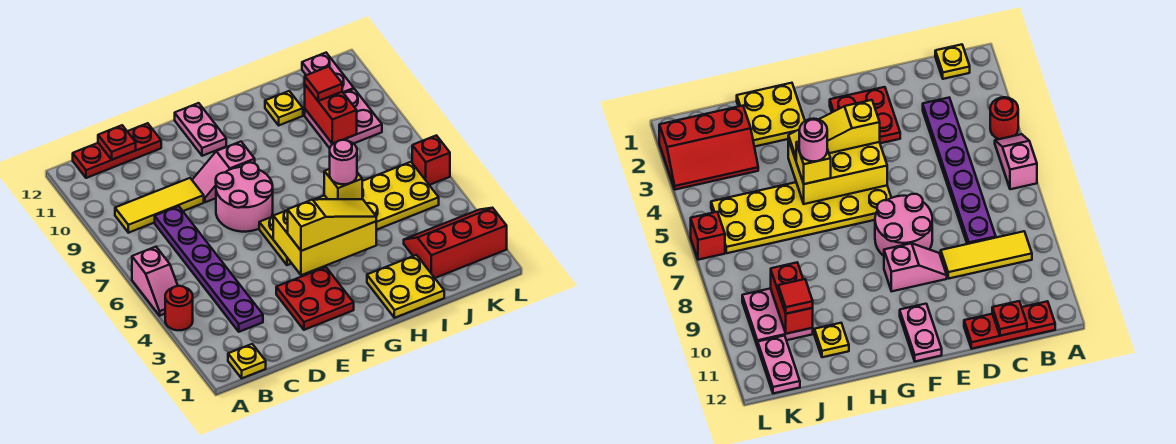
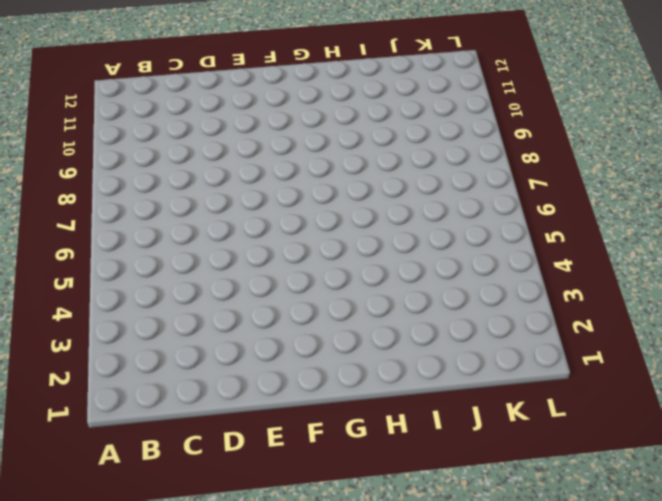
none -> red round brick A4 level 1
none -> pink slope A5:A6 level 1 top 6
none -> yellow plate B1 level 1

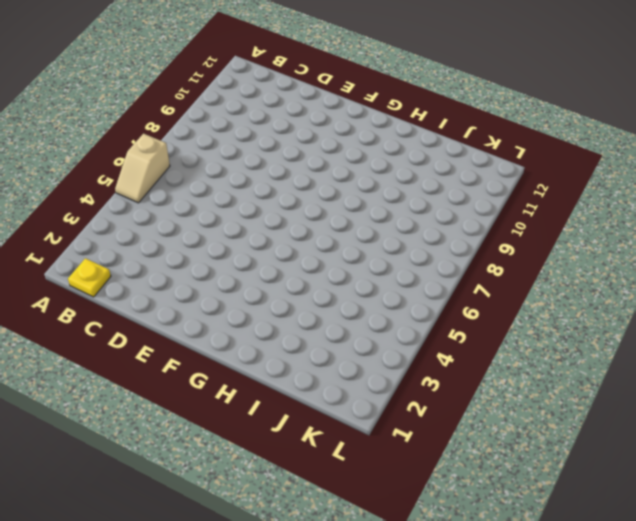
tan slope A5:A6 level 1 top 6 -> pink slope A5:A6 level 1 top 6
none -> red round brick A4 level 1
none -> yellow tile B9:D9 level 1
none -> red plate B12:D12 level 1

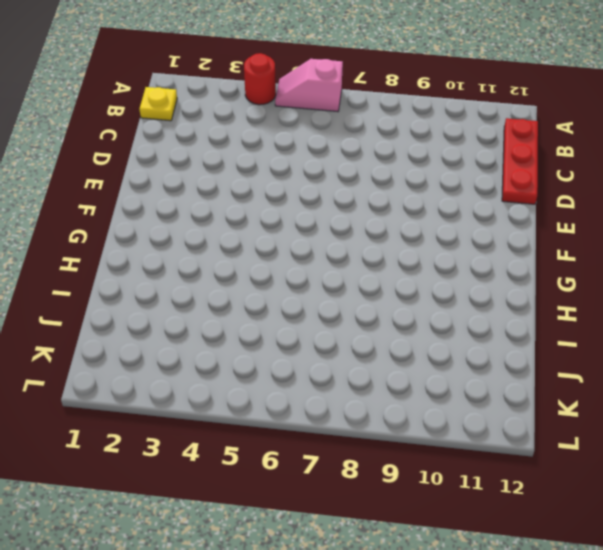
none -> yellow tile B9:D9 level 1
none -> purple plate C3:C8 level 1
none -> red plate E2:F3 level 1

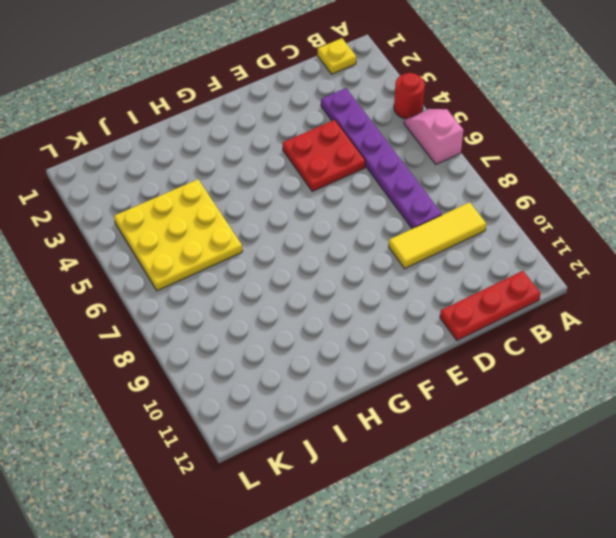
red plate D4:E5 level 1 -> red plate E2:F3 level 1
yellow plate I4:K6 level 1 -> yellow plate F5:K6 level 1
none -> pink round brick E7:F8 level 1
none -> pink slope E9:F9 level 1 top F
none -> pink plate F11:F12 level 1

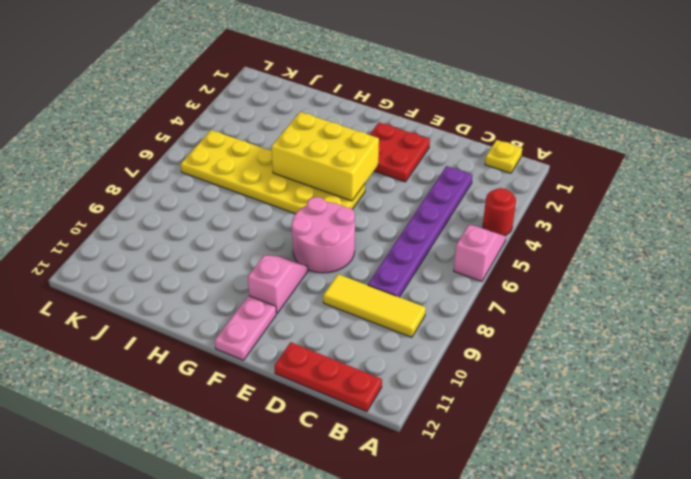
pink slope F9:F10 level 1 top 10 -> pink slope E9:F9 level 1 top F
none -> yellow plate H1:I2 level 1
none -> yellow plate I11 level 1
none -> red slope J2:L3 level 1 top 2

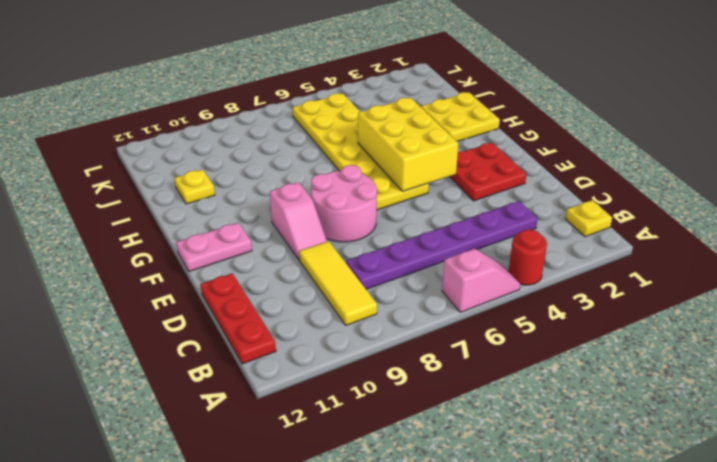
none -> red slope J2:L3 level 1 top 2
none -> pink plate J9:K10 level 1
none -> pink plate K11:K12 level 1

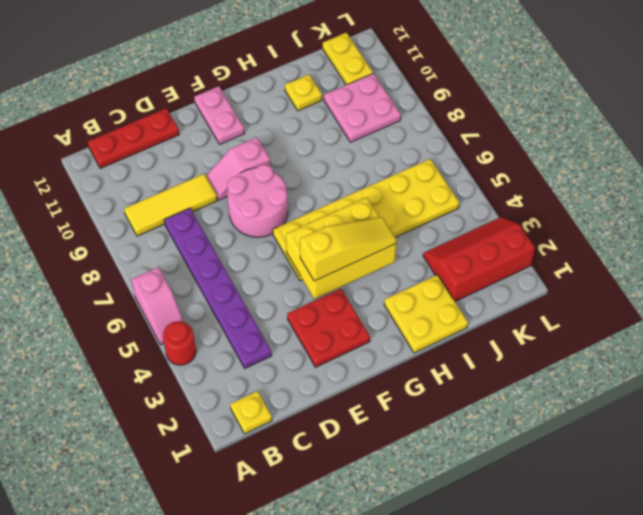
yellow plate K11:K12 level 1 -> pink plate K11:K12 level 1
none -> red brick L6 level 1
none -> red plate C12 level 2
none -> red brick J9:J10 level 2

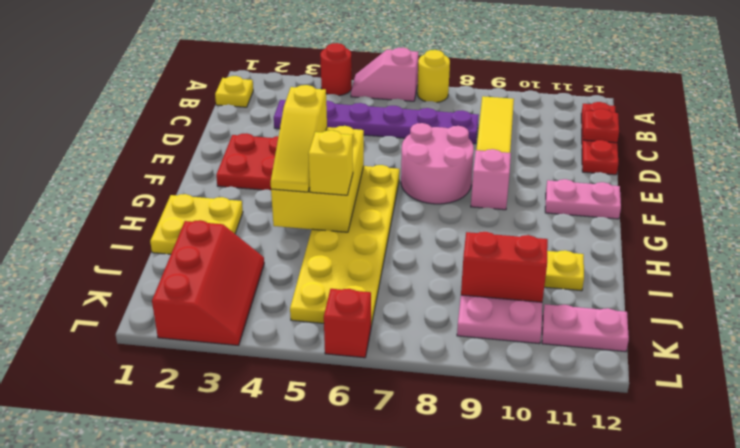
yellow round brick A7 level 1 -> none
none -> red tile J10 level 3
none -> pink round brick H5 level 4

